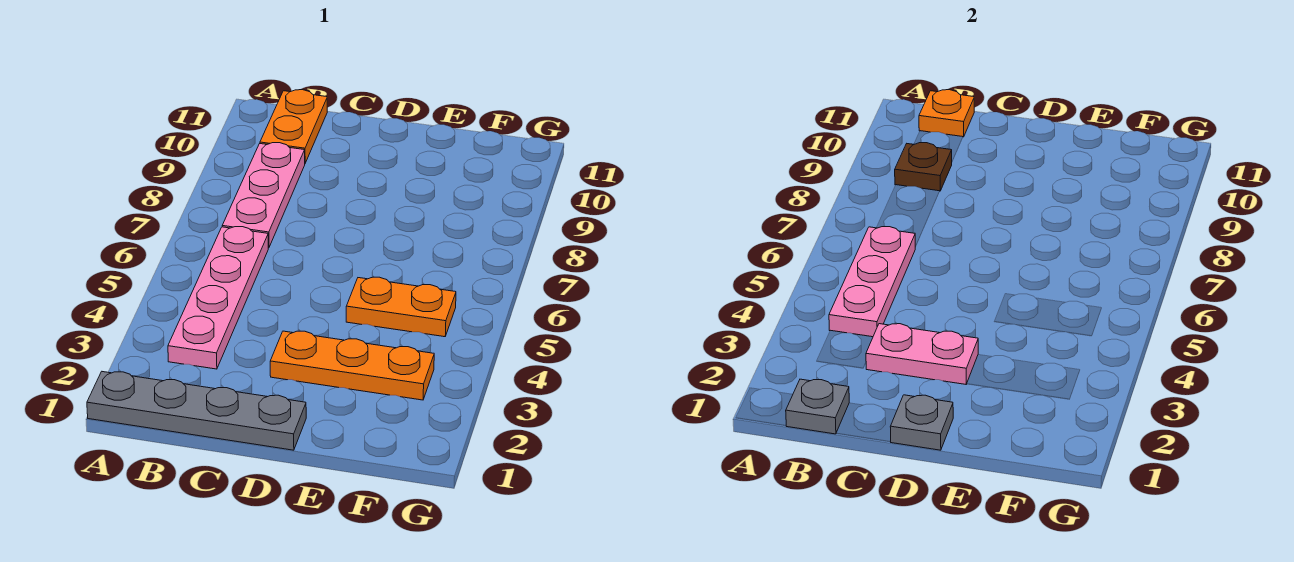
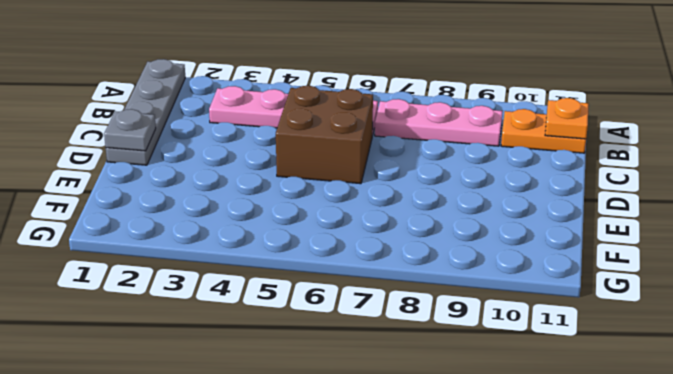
brown brick C5:D6 level 1 -> none
none -> orange plate D3:F3 level 1
none -> orange plate E5:F5 level 1
none -> grey plate B1 level 2

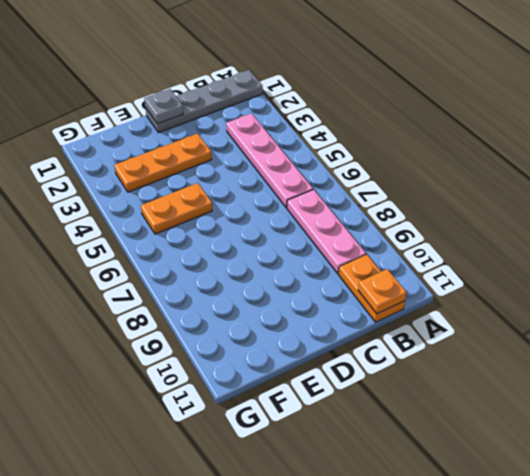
none -> grey plate B1 level 2
none -> pink plate B4:B6 level 2
none -> brown plate B9 level 2

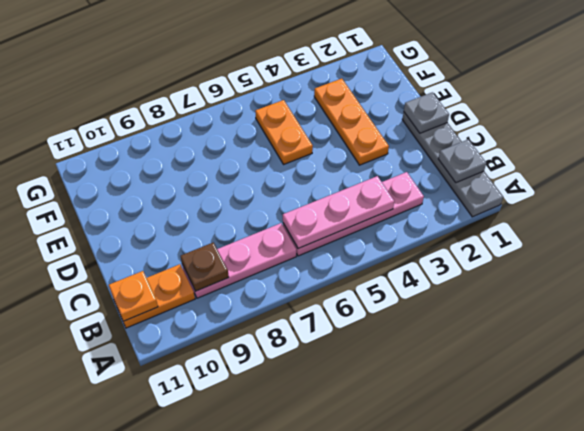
none -> pink plate C3:D3 level 2

